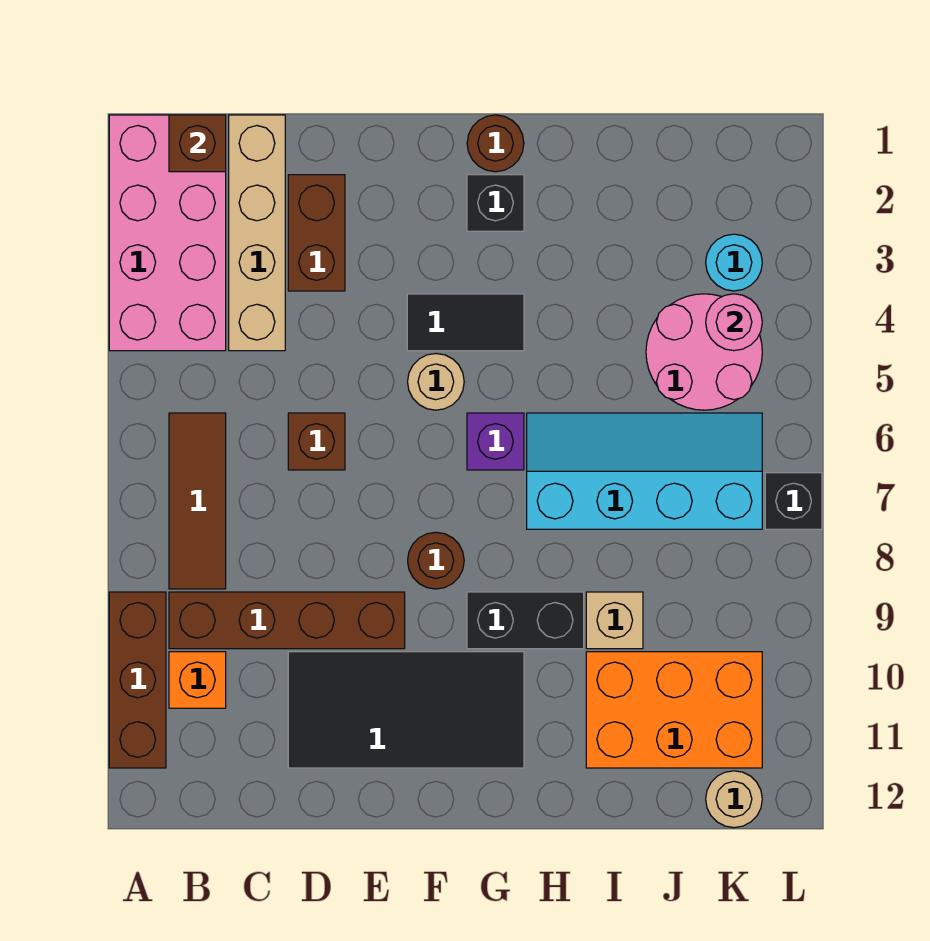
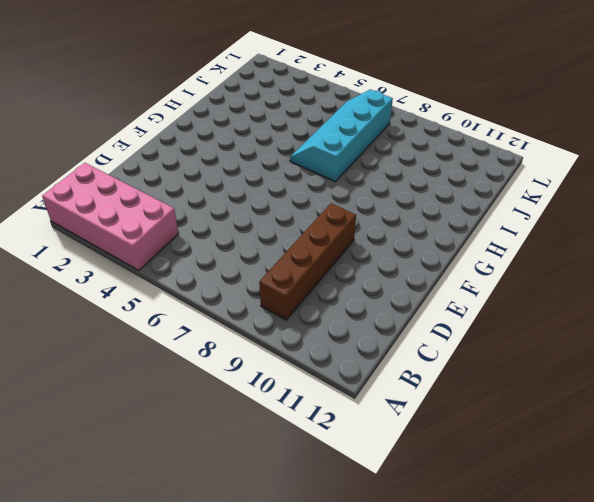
none -> brown brick A9:A11 level 1
none -> brown tile B6:B8 level 1
none -> orange brick B10 level 1

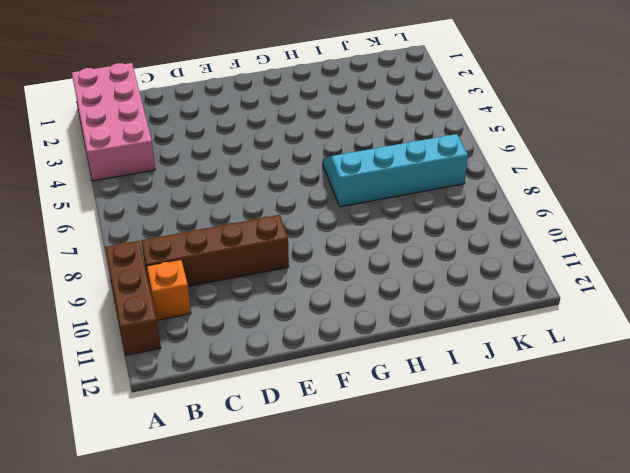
none -> brown tile B6:B8 level 1
none -> tan brick C1:C4 level 1
none -> brown brick D2:D3 level 1

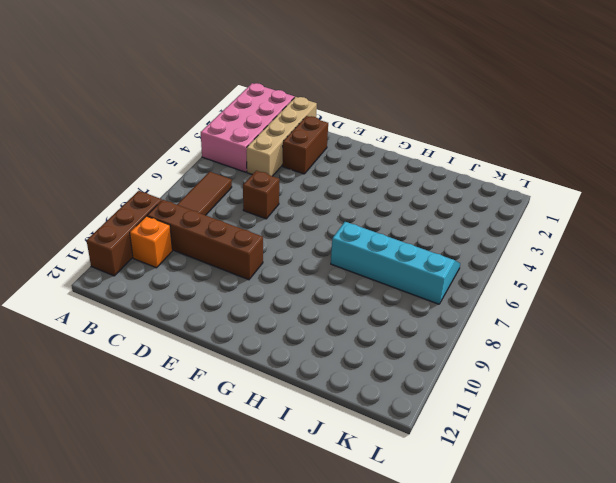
none -> black tile D10:G11 level 1
none -> black tile F4:G4 level 1
none -> tan round brick F5 level 1

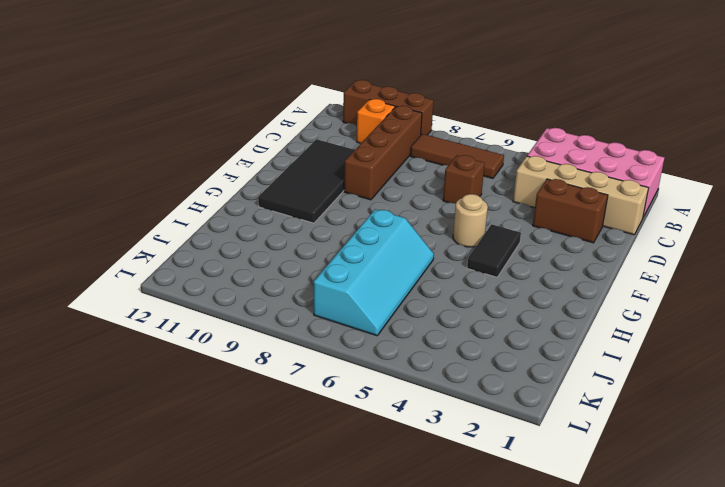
none -> brown round brick F8 level 1
none -> brown round brick G1 level 1
none -> black brick G2 level 1

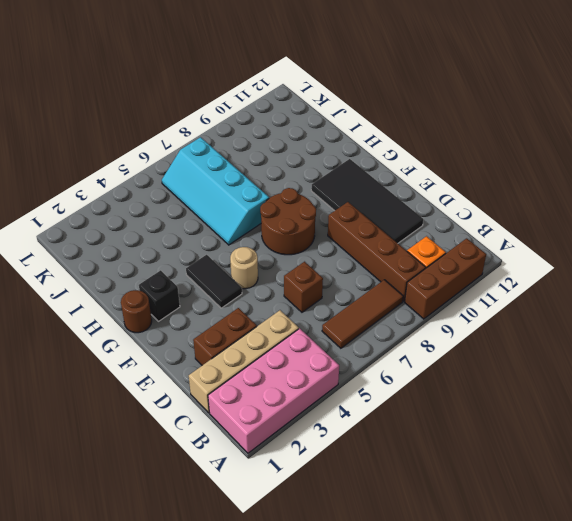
brown round brick F7:G8 level 1 -> brown round brick F8 level 1
none -> purple brick G6 level 1
none -> black brick G9:H9 level 1
none -> tan brick I9 level 1

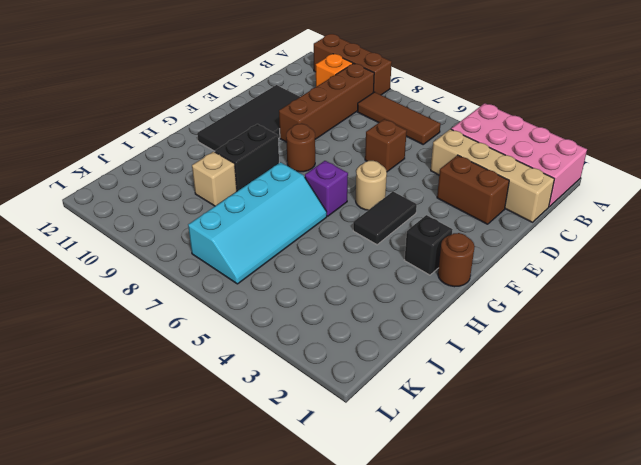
none -> orange brick I10:K11 level 1
none -> pink round brick J4:K5 level 1
none -> cyan round brick K3 level 1

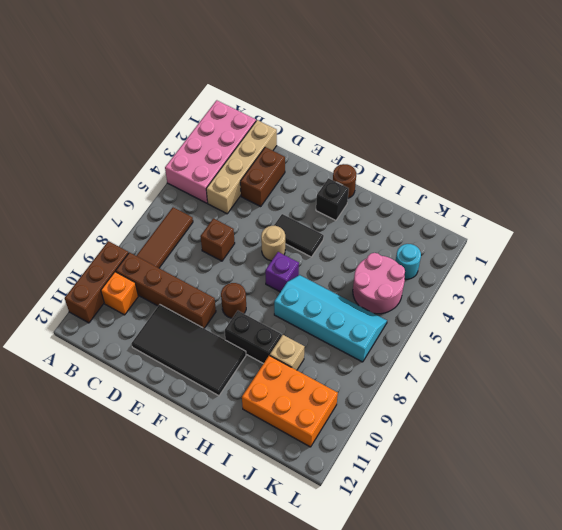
none -> tan round brick K12 level 1
none -> black brick L7 level 1
none -> brown brick B1 level 2

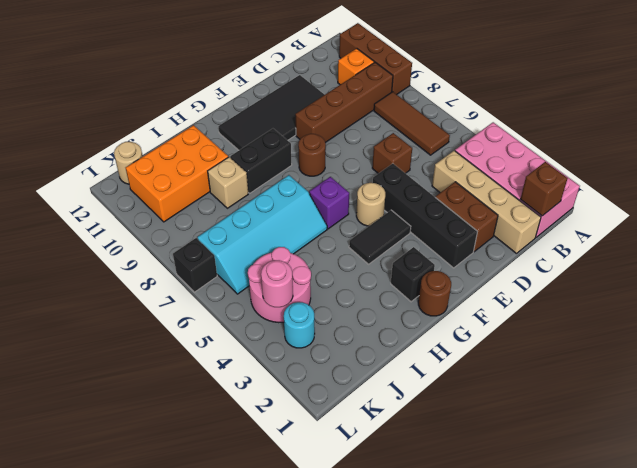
black brick E2:E5 level 1 -> none

